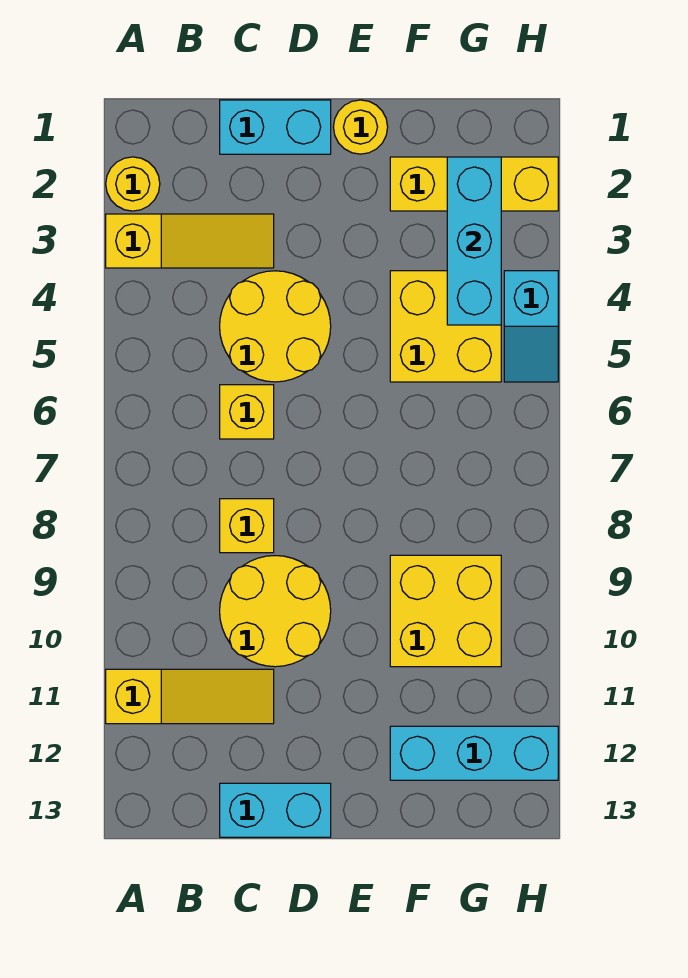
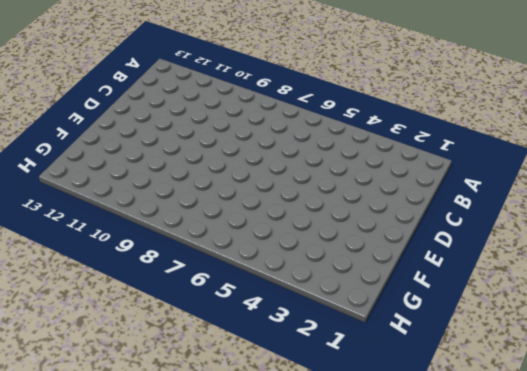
none -> yellow round brick A2 level 1
none -> yellow slope A3:C3 level 1 top A
none -> yellow slope A11:C11 level 1 top A

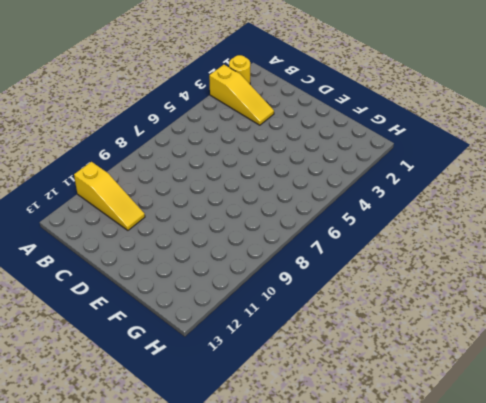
none -> cyan brick C1:D1 level 1
none -> yellow round brick C4:D5 level 1
none -> yellow brick C6 level 1

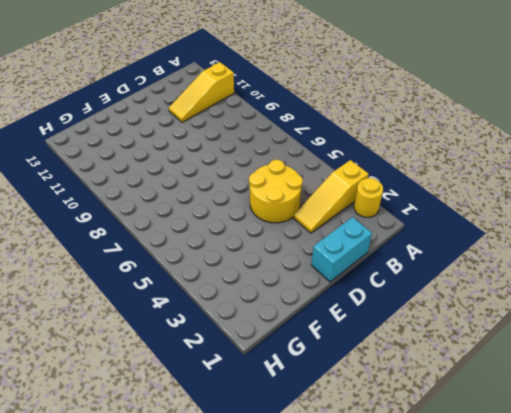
none -> yellow brick C6 level 1
none -> yellow brick C8 level 1
none -> yellow round brick C9:D10 level 1

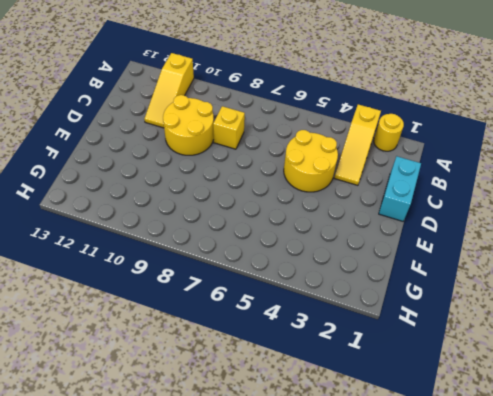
none -> yellow brick C6 level 1
none -> cyan brick C13:D13 level 1
none -> yellow round brick E1 level 1

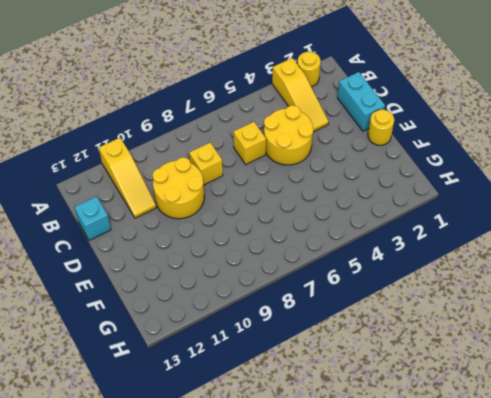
cyan brick C13 level 1 -> cyan brick C13:D13 level 1
none -> yellow brick F2:H2 level 1
none -> yellow brick F4:G5 level 1
none -> yellow brick F9:G10 level 1

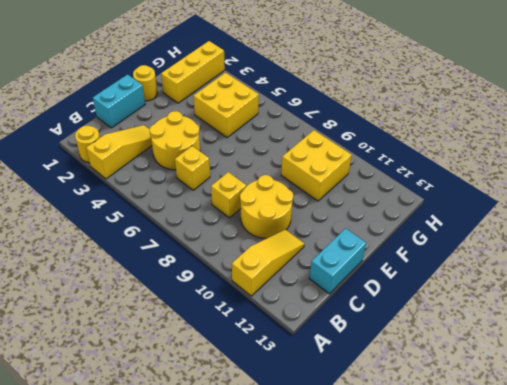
none -> cyan brick F12:H12 level 1
none -> cyan slope H4:H5 level 1 top 4
none -> cyan brick G2:G4 level 2

